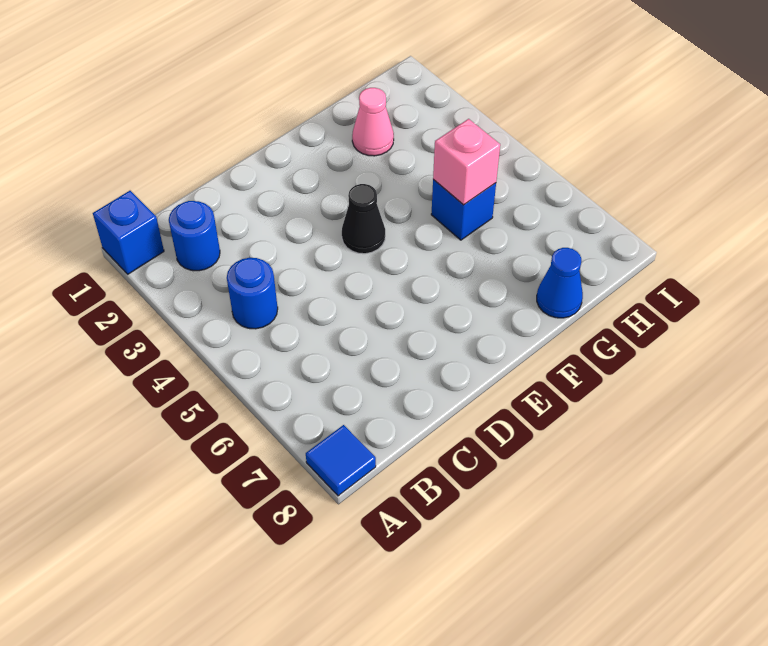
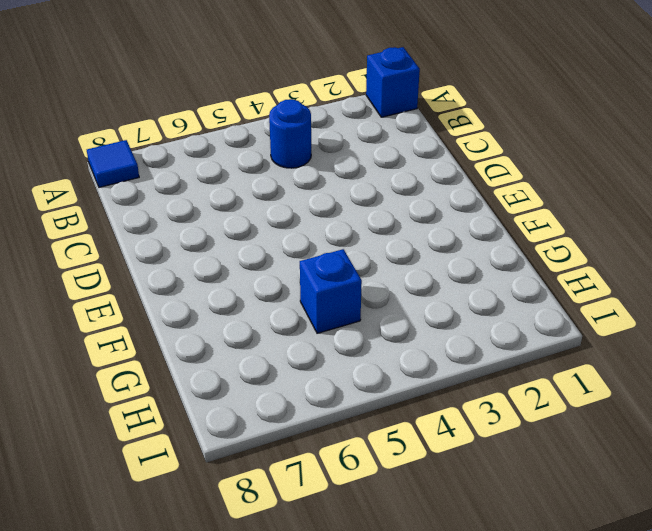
none -> blue round brick B2 level 1
none -> black cone E4 level 1

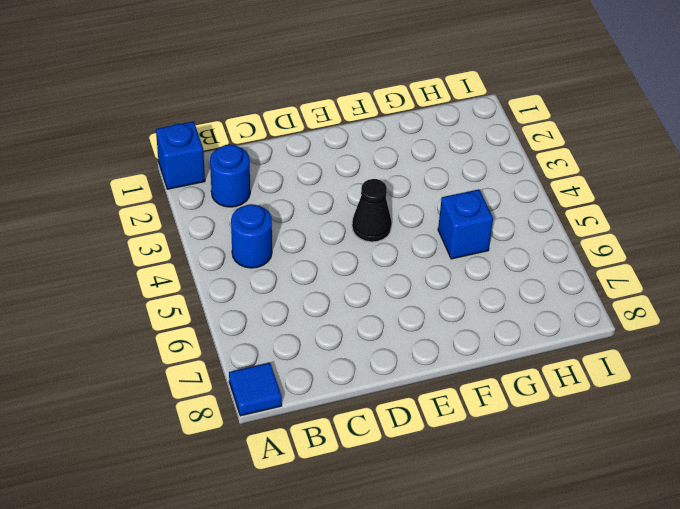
none -> pink cone G2 level 1
none -> blue cone G8 level 1

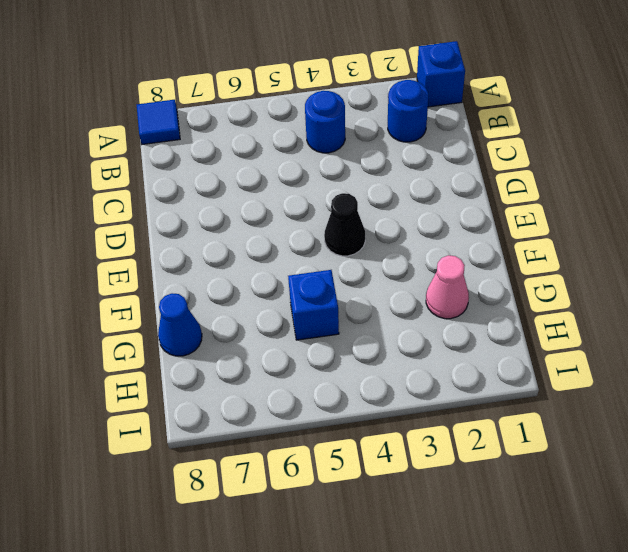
none -> pink brick G5 level 2

